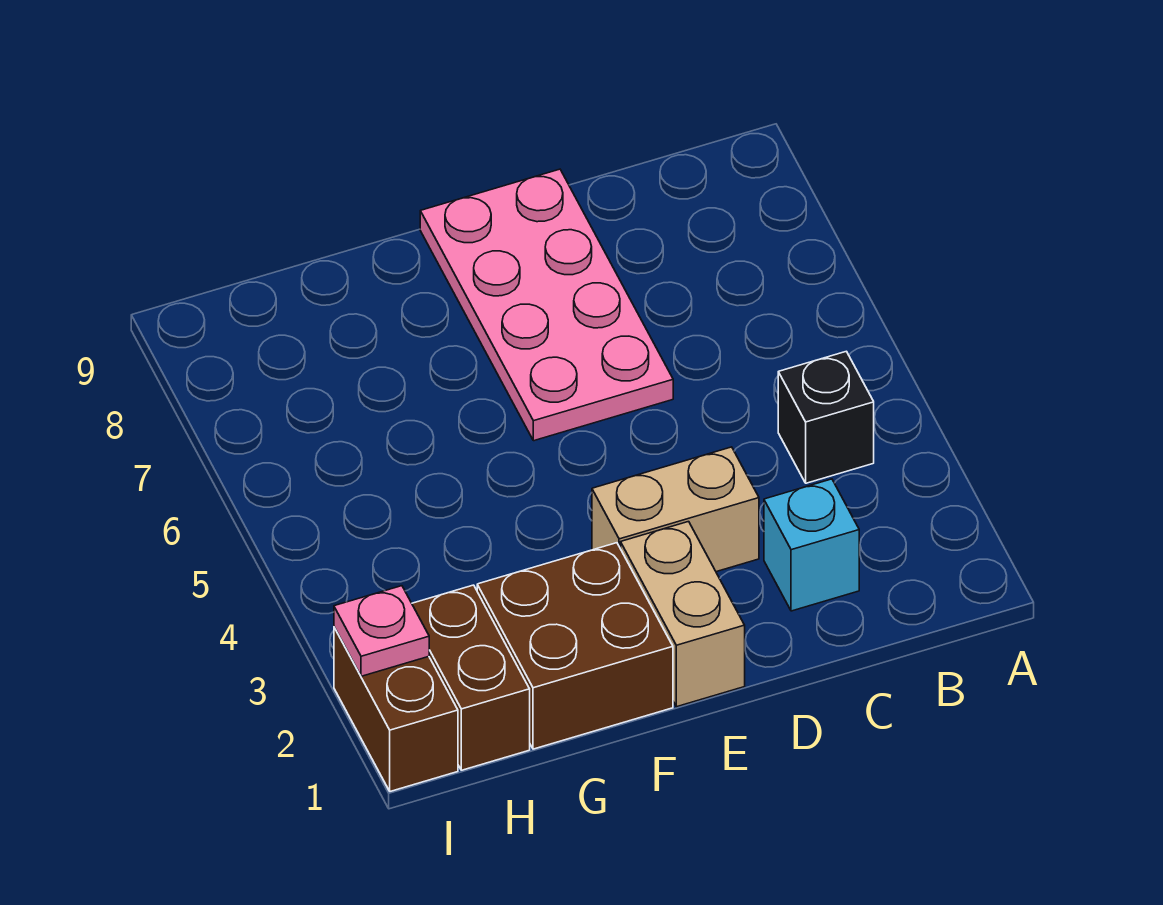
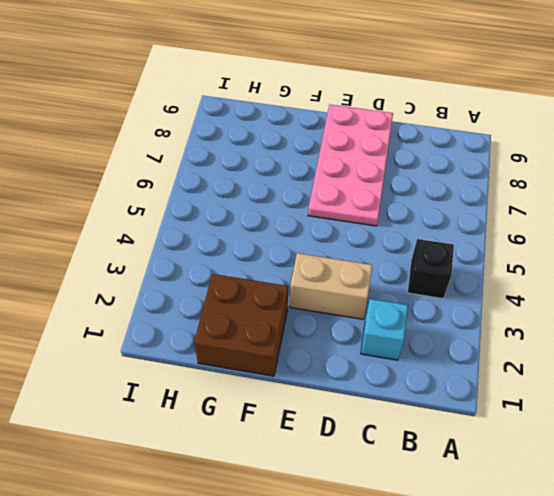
none -> tan brick E1:E2 level 1
none -> brown brick H1:H2 level 1

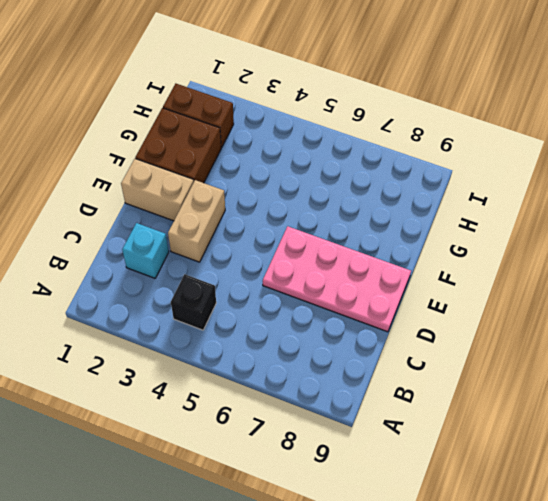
none -> brown brick I1:I2 level 1
none -> pink plate I2 level 2

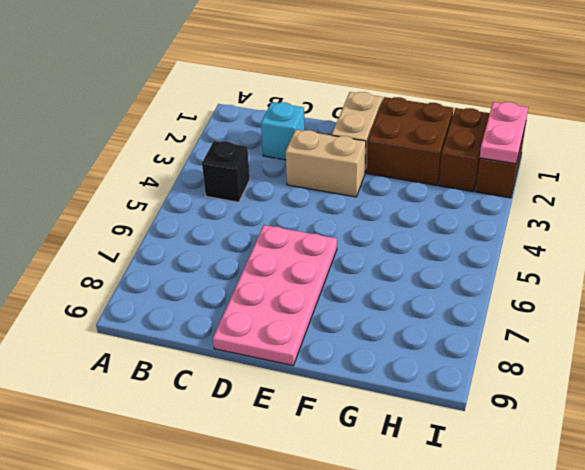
pink plate I1:I2 level 2 -> pink plate I2 level 2

